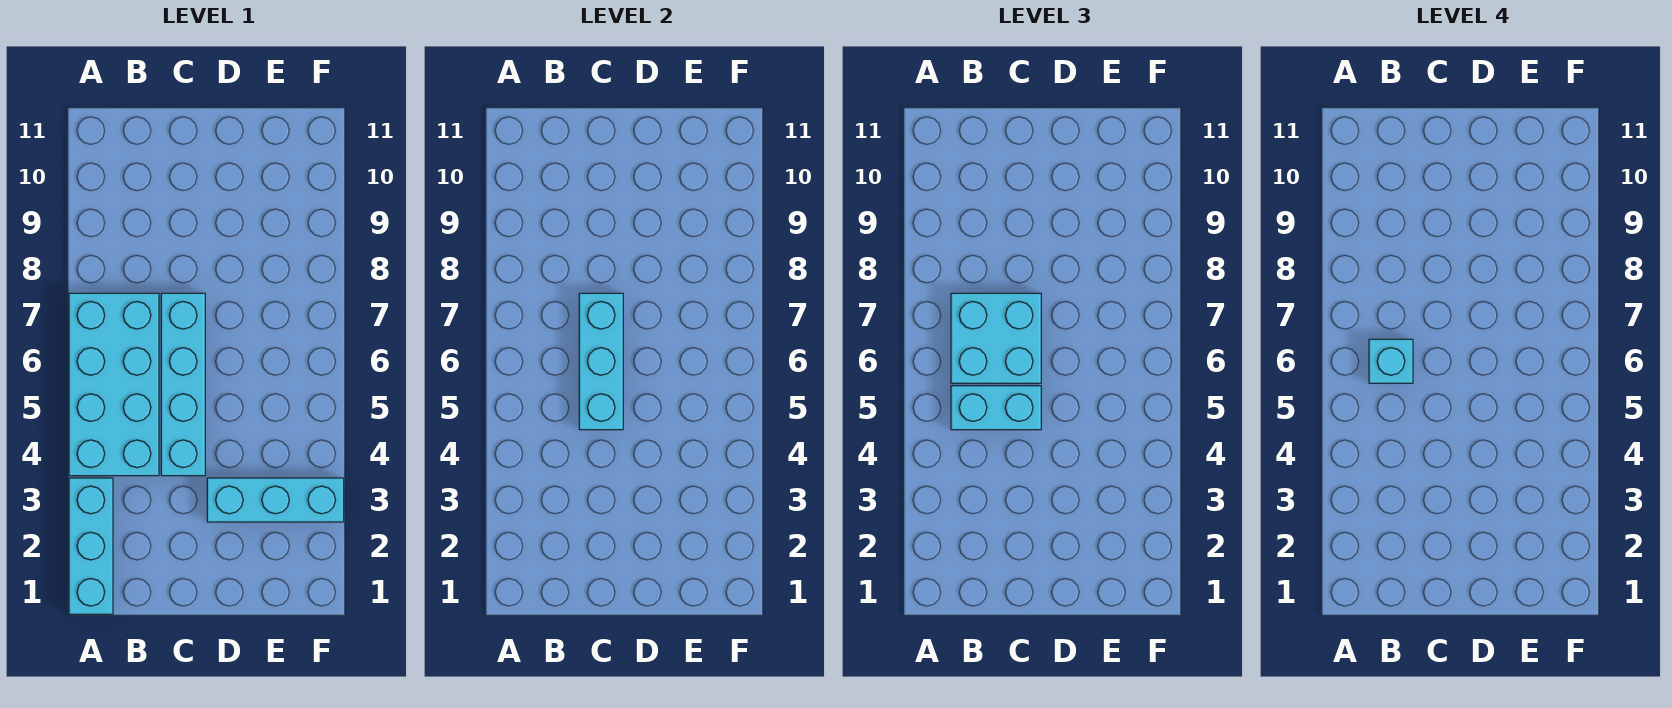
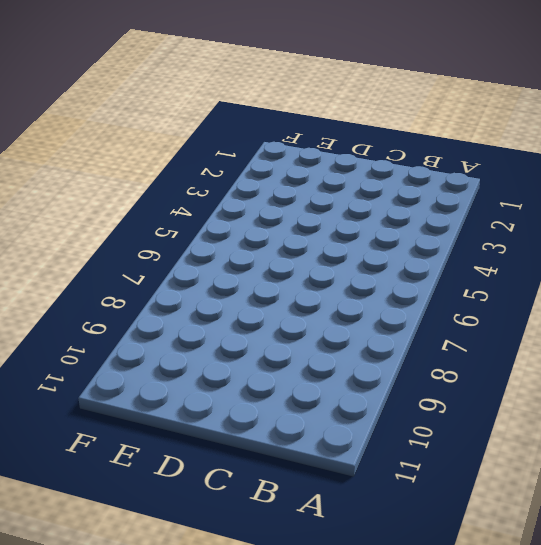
none -> cyan brick A1:A3 level 1
none -> cyan brick A4:B7 level 1

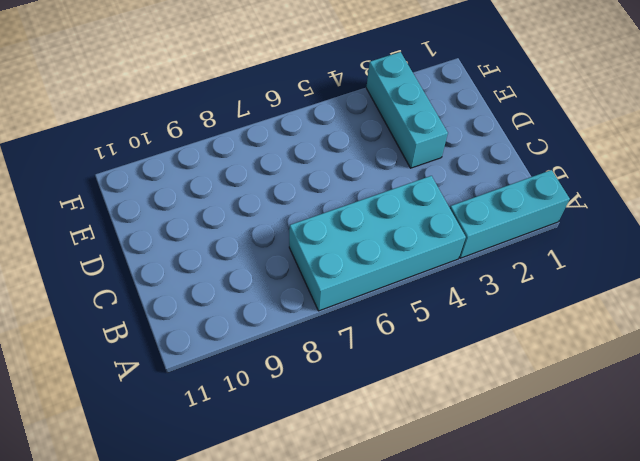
none -> cyan brick C4:C7 level 1
none -> cyan brick C5:C7 level 2

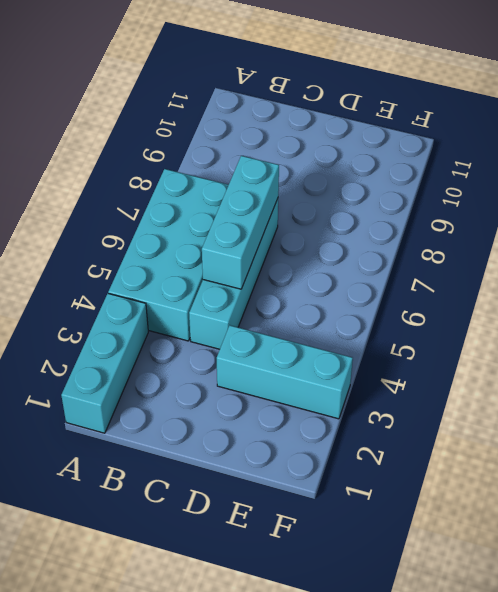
none -> cyan brick B5:C5 level 3
none -> cyan brick B6:C7 level 3

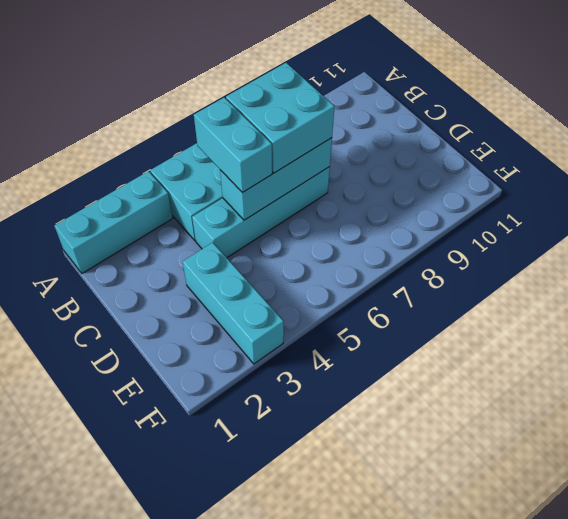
none -> cyan brick B6 level 4

